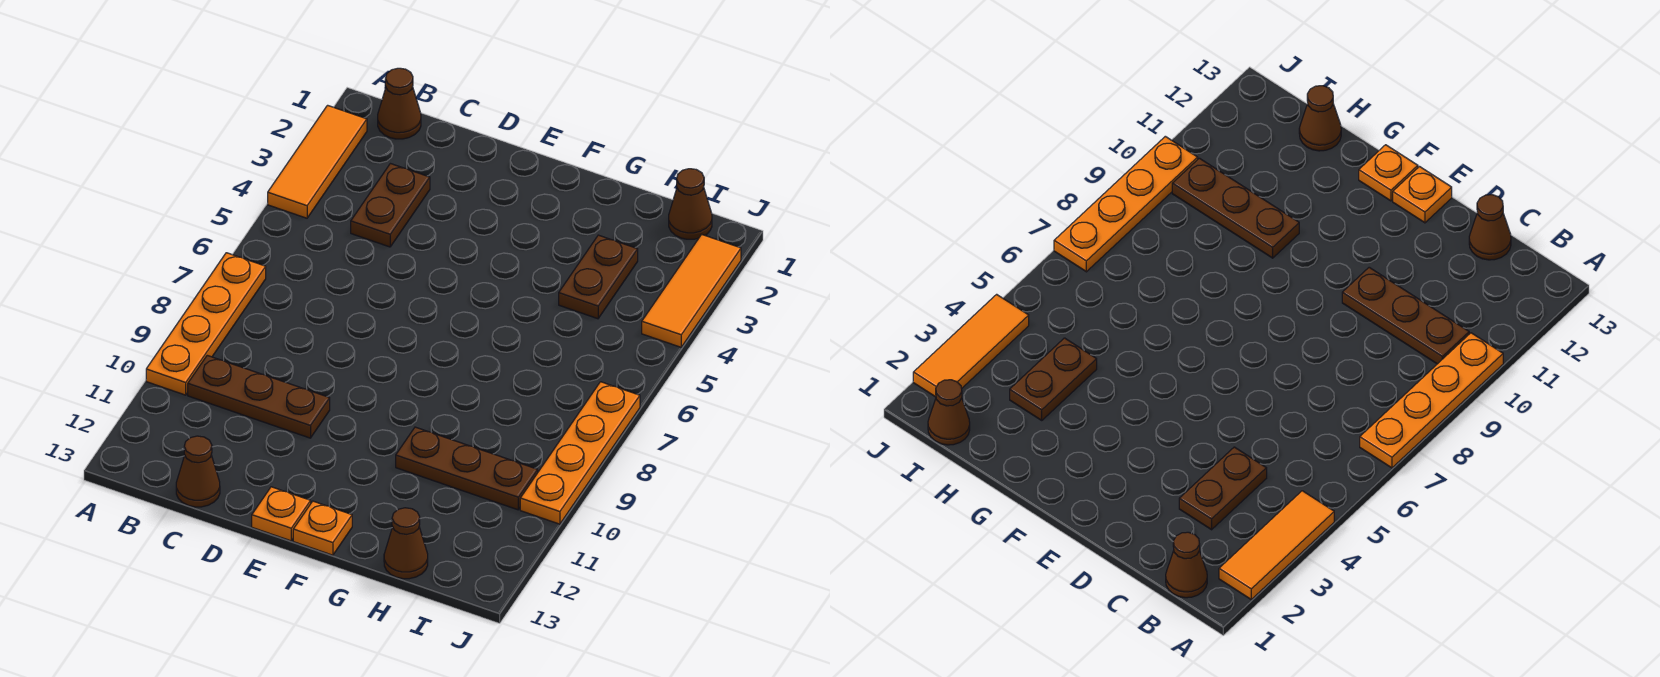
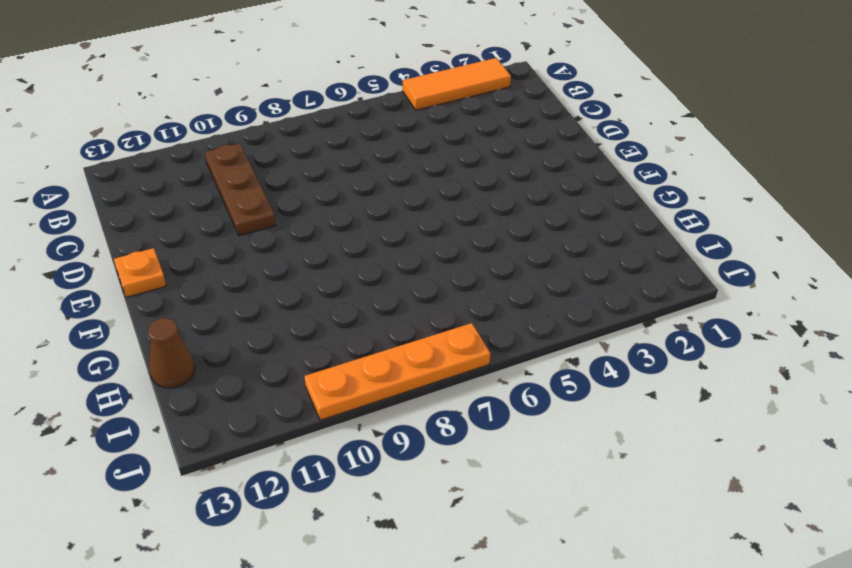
none -> orange plate A7:A10 level 1
none -> brown cone B1 level 1
none -> brown plate C3:C4 level 1

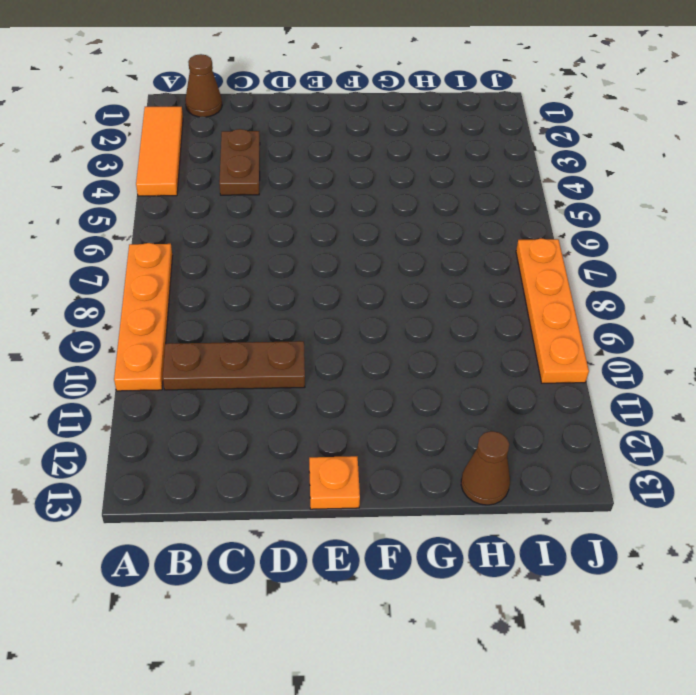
none -> brown cone C13 level 1
none -> orange plate F13 level 1
none -> brown plate G10:I10 level 1

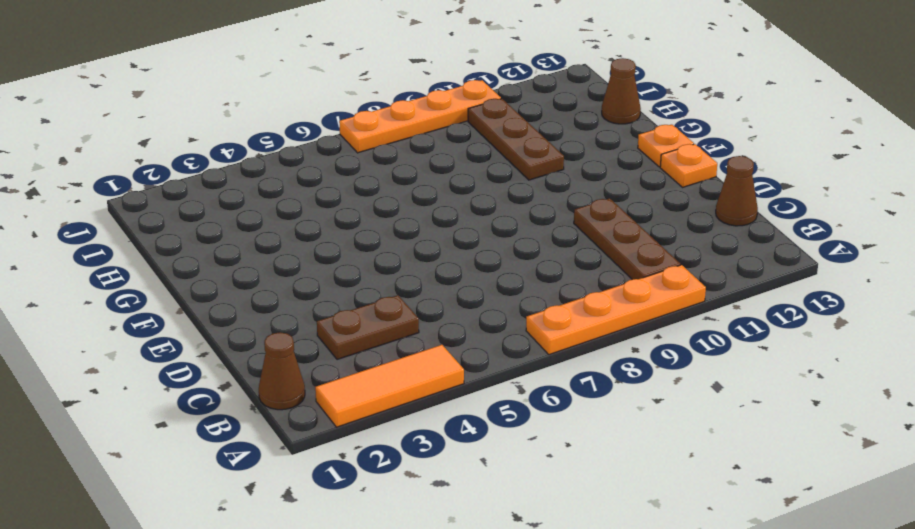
none -> brown plate H3:H4 level 1
none -> brown cone I1 level 1
none -> orange tile J2:J4 level 1

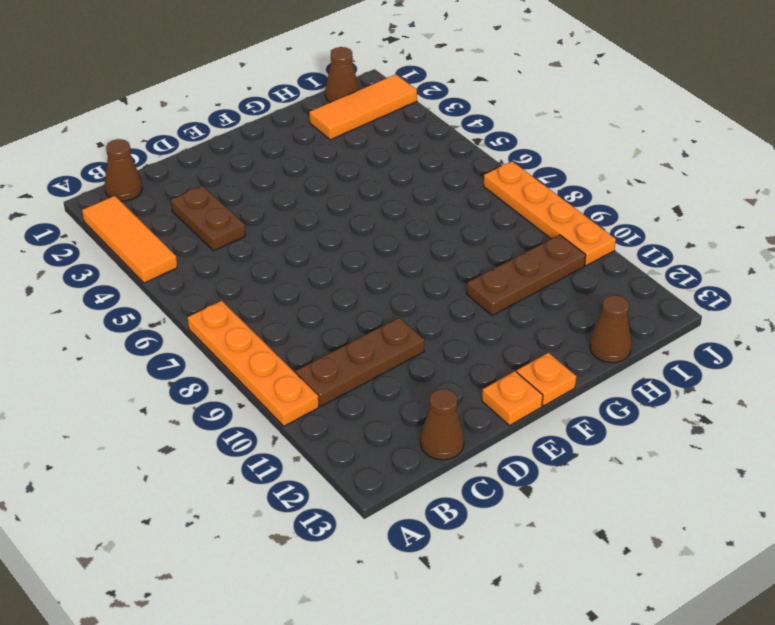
orange tile H2:J2 level 1 -> orange tile J2:J4 level 1
none -> brown plate H3:H4 level 1

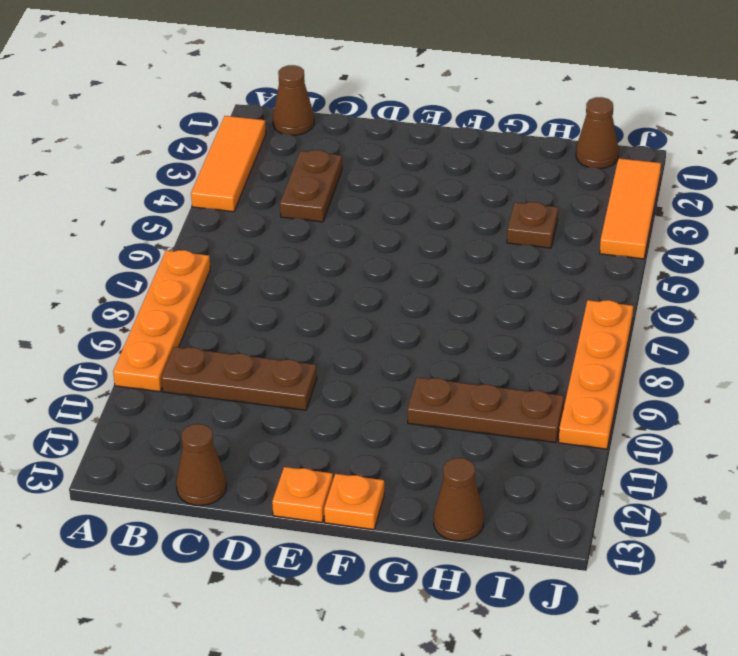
brown plate H4 level 1 -> brown plate H3:H4 level 1

